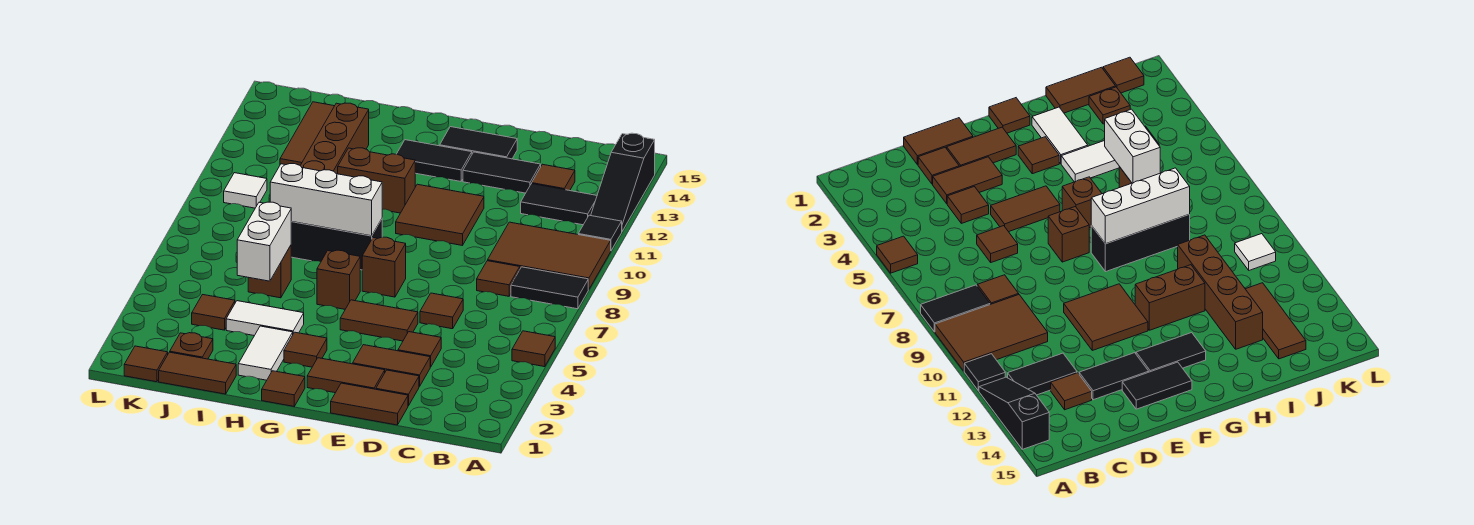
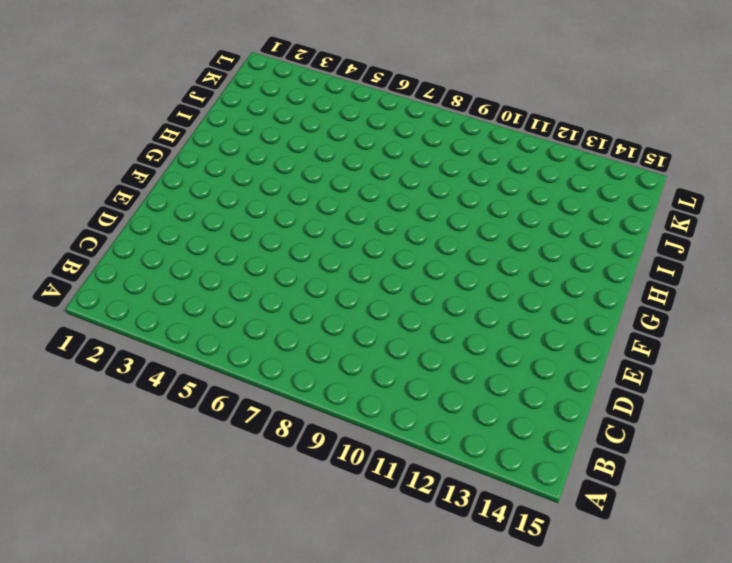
none -> brown tile A5 level 1
none -> black tile A8:B8 level 1
none -> brown tile A9:C10 level 1
none -> black tile A11 level 1

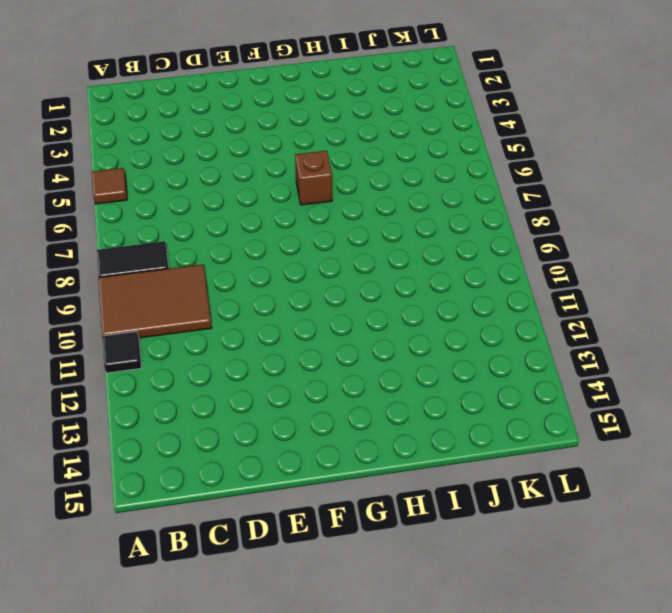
none -> black slope A12:A14 level 1 top 14
none -> black tile B12:C12 level 1
none -> brown tile C8 level 1
none -> brown tile C13 level 1

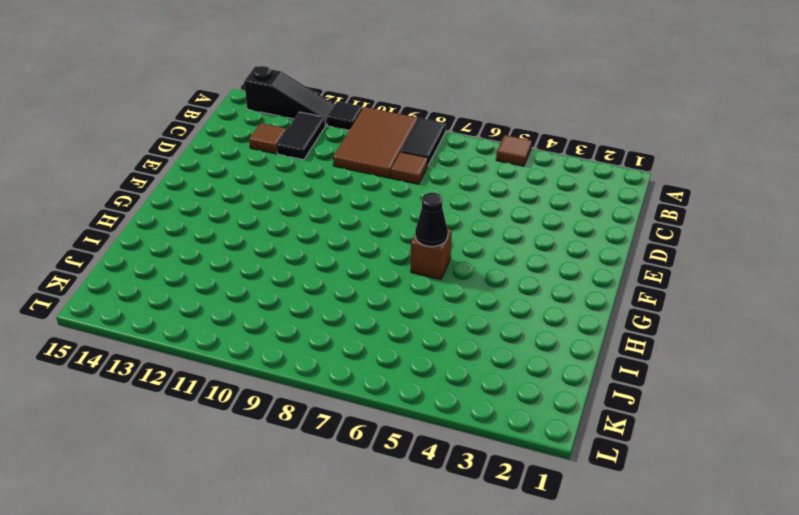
black cone G6 level 2 -> none
none -> brown tile D1:E1 level 1
none -> brown tile D2 level 1
none -> brown tile D3:E3 level 1
none -> brown tile D4 level 1

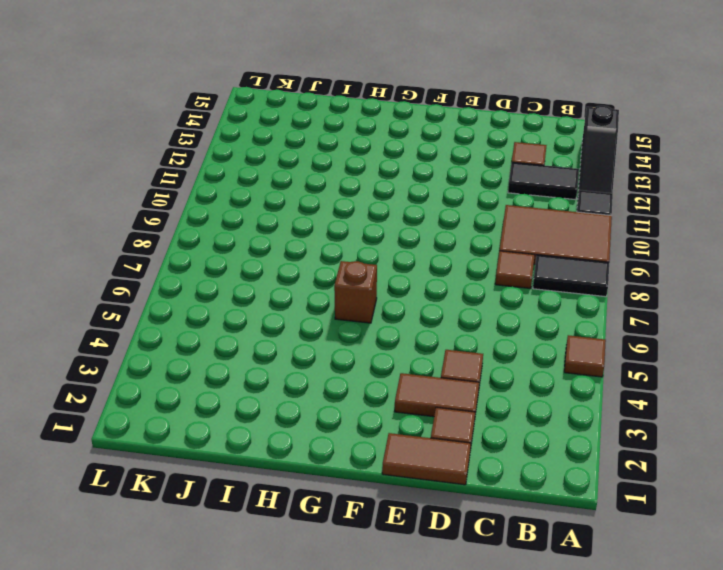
none -> brown tile D6 level 1
none -> black tile D13:E13 level 1
none -> brown tile E2:F2 level 1
none -> brown tile E5:F5 level 1

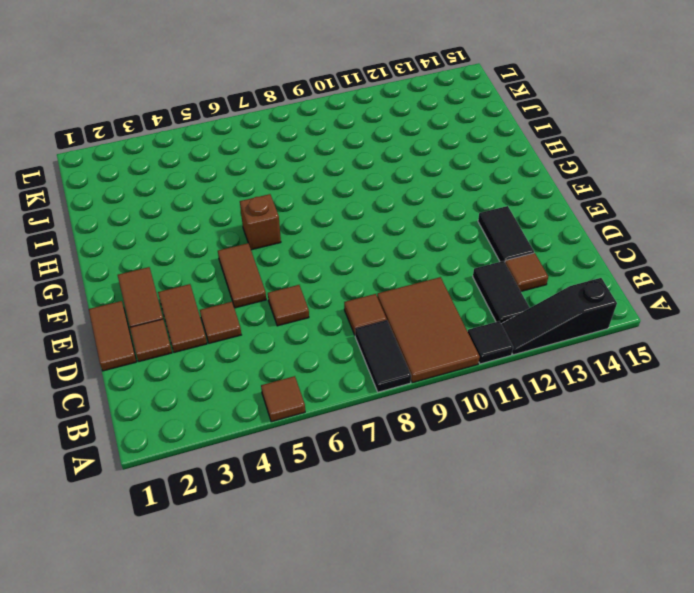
none -> brown tile E10:F11 level 1
none -> black tile E14:F14 level 1
none -> brown brick F7 level 1
none -> black tile F13:G13 level 1

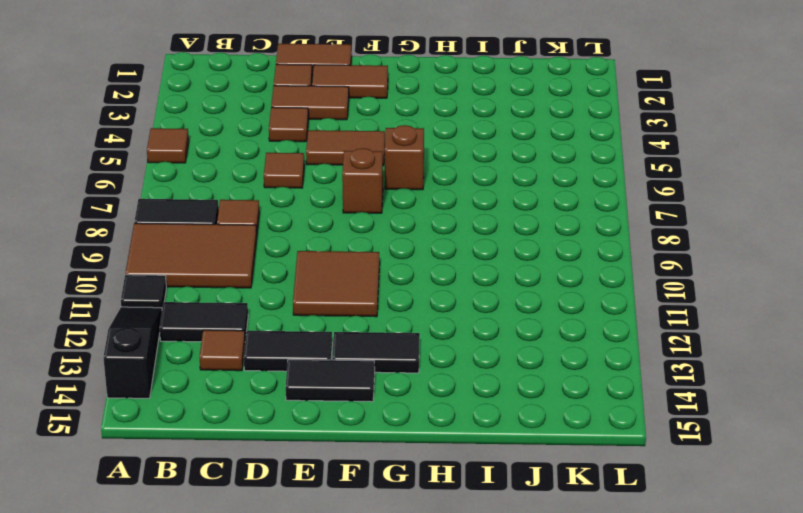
none -> brown tile G1 level 1
none -> brown tile G3 level 1
none -> black brick G8:I8 level 1
none -> brown brick G11:H11 level 1

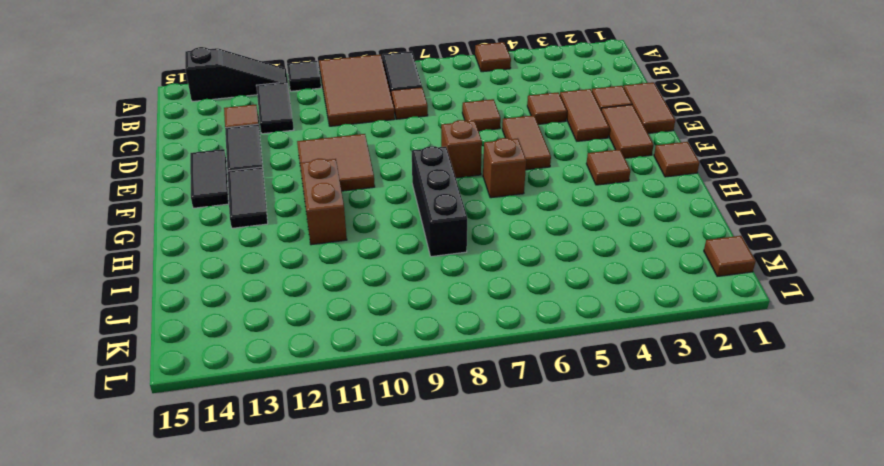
none -> white tile H2:H3 level 1
none -> white tile H4:I4 level 1
none -> brown tile I1:J1 level 1
none -> brown brick I6 level 1

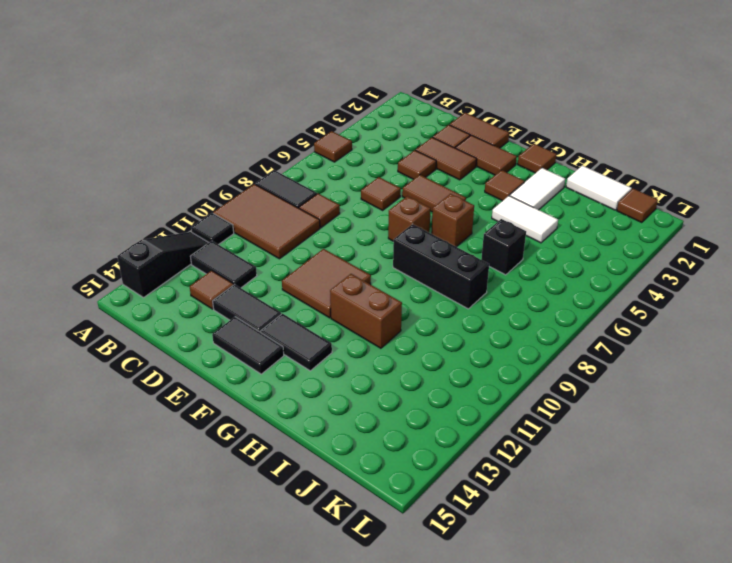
white tile I1:J1 level 1 -> brown tile I1:J1 level 1
black brick I6 level 1 -> brown brick I6 level 1
none -> brown brick I10:I13 level 1
none -> brown plate J2 level 1
none -> brown tile J4 level 1
none -> brown tile J12:J14 level 1

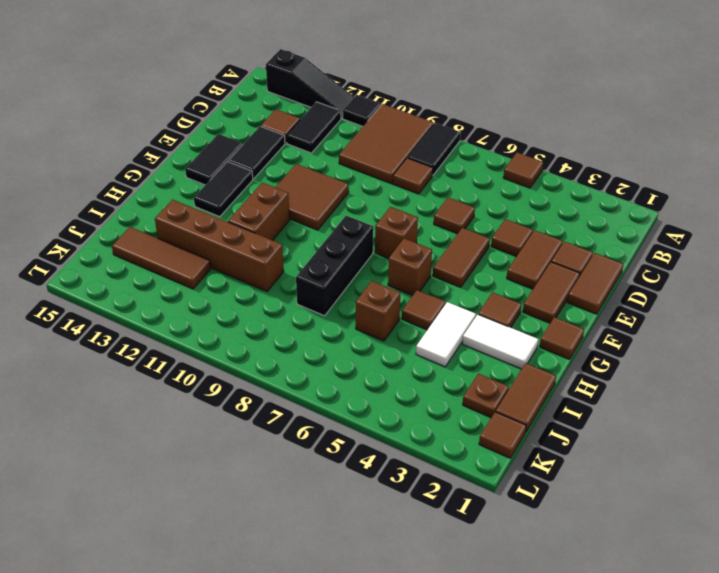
brown tile H5 level 1 -> brown tile J4 level 1
none -> white tile K10 level 1
none -> white brick G8:I8 level 2
none -> white brick I5:I6 level 2

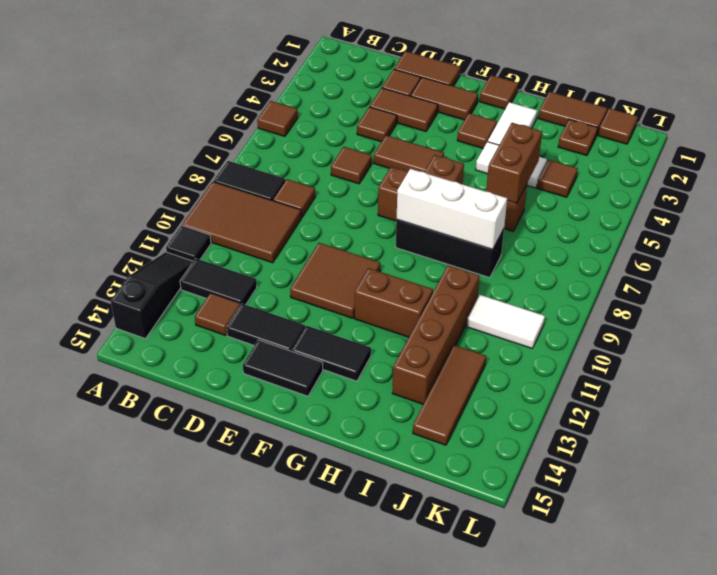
brown brick I5:I6 level 2 -> white brick I5:I6 level 2
white tile J10:K10 level 1 -> white tile K10 level 1

